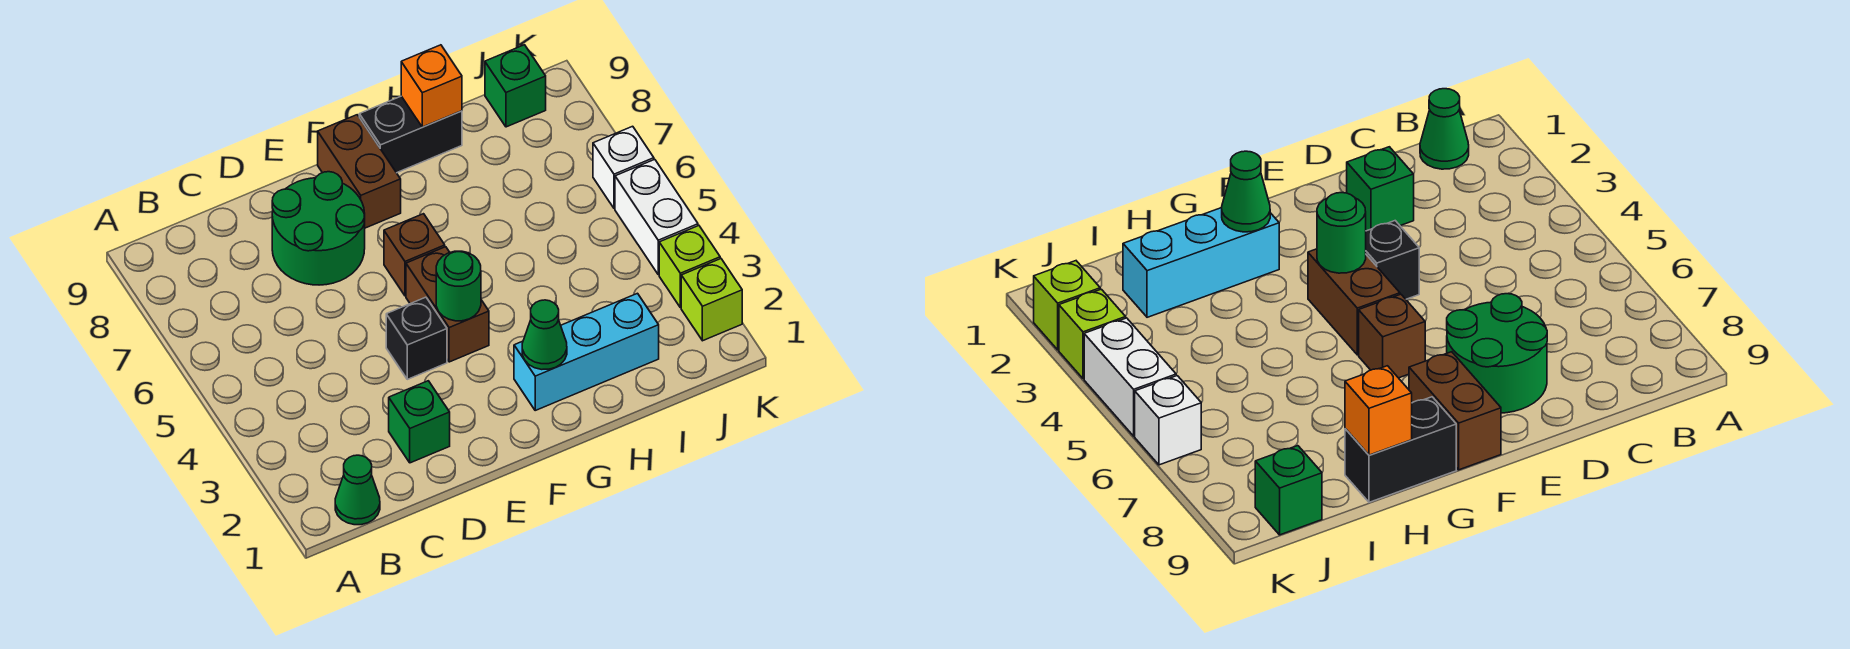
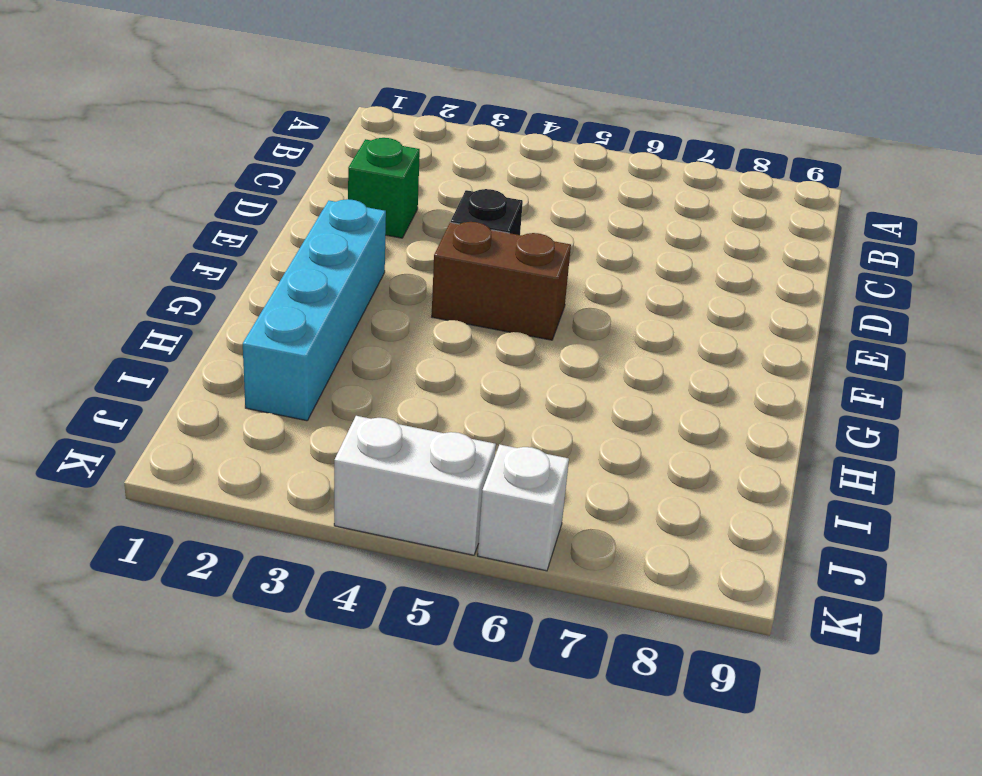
cyan brick F2:I2 level 1 -> cyan brick G2:I2 level 1
none -> green cone B1 level 1
none -> green round brick D7:E8 level 1
none -> brown brick F6 level 1

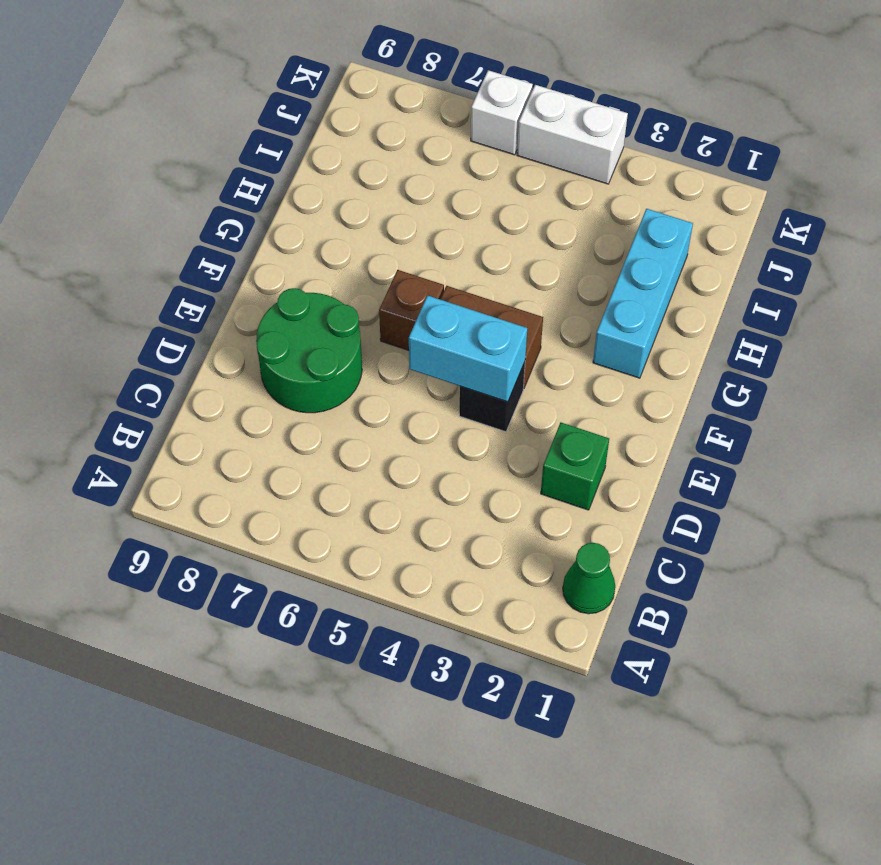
cyan brick E4:E5 level 2 -> none
none -> brown brick F8:F9 level 1
none -> black brick G9:H9 level 1
none -> green brick J9 level 1

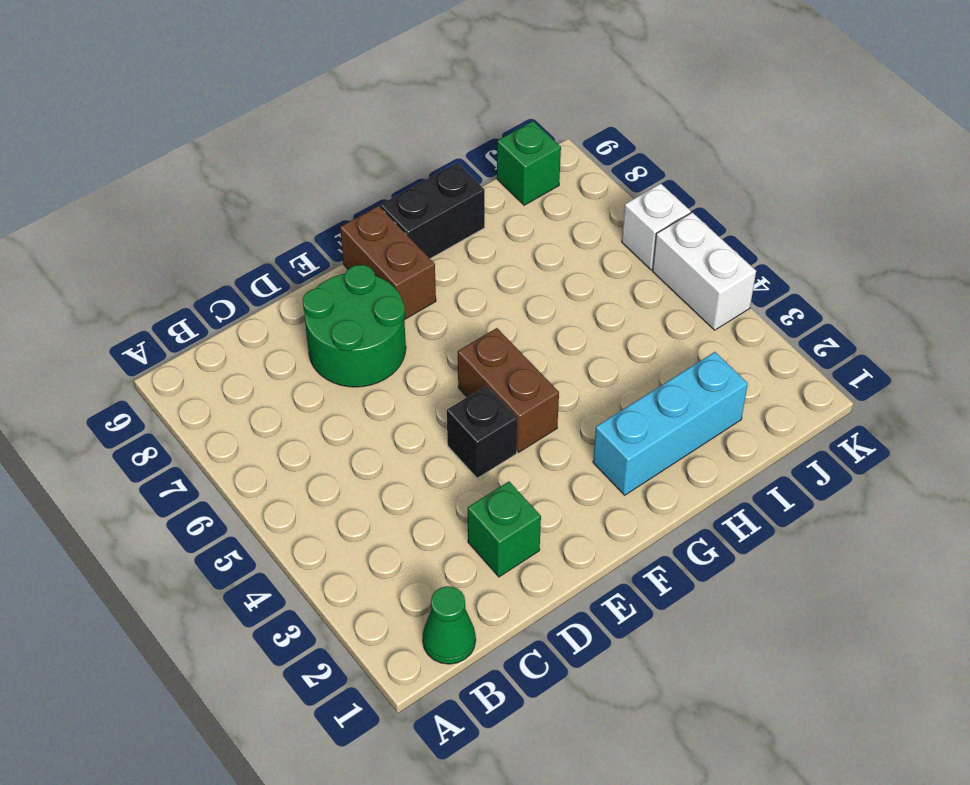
none -> brown brick F6 level 1
none -> lime brick K2 level 1
none -> lime brick K3 level 1

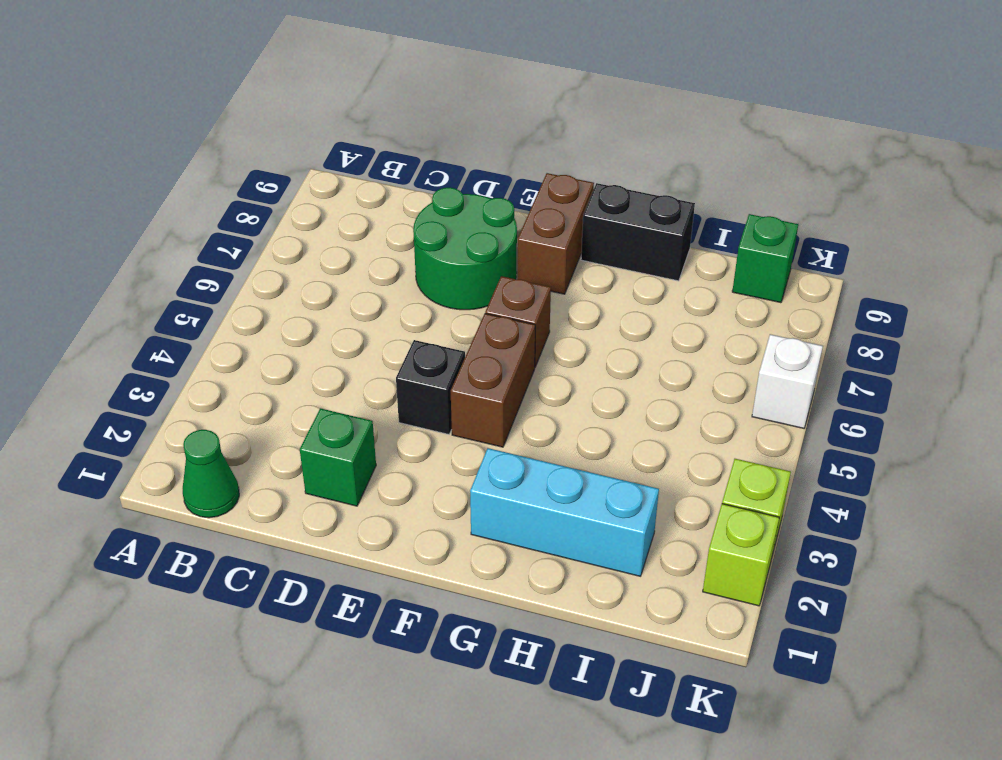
none -> white brick K4:K5 level 1
none -> green round brick F4 level 2
none -> green cone G2 level 2

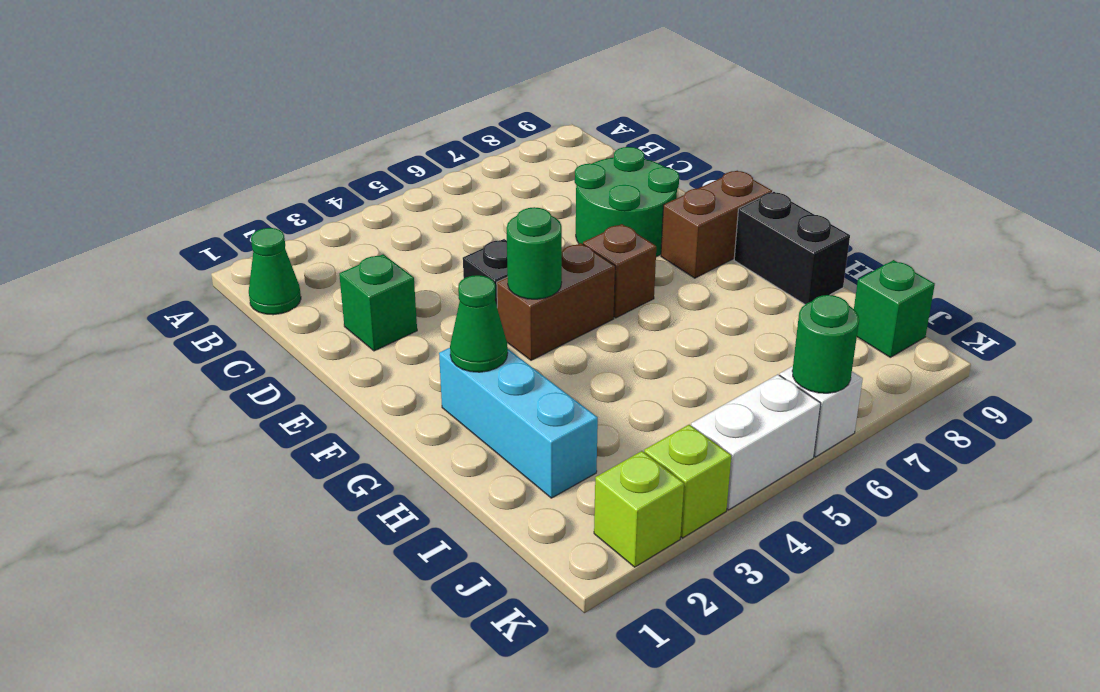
green round brick K6 level 2 -> none
none -> orange brick H9 level 2

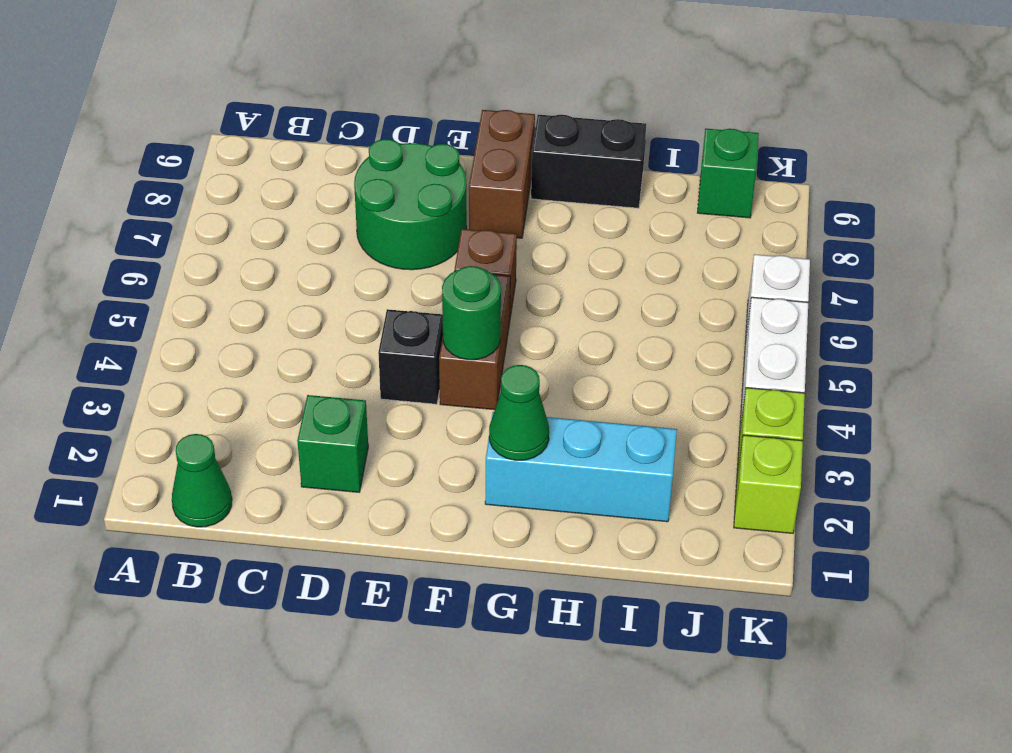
none -> orange brick H9 level 2

